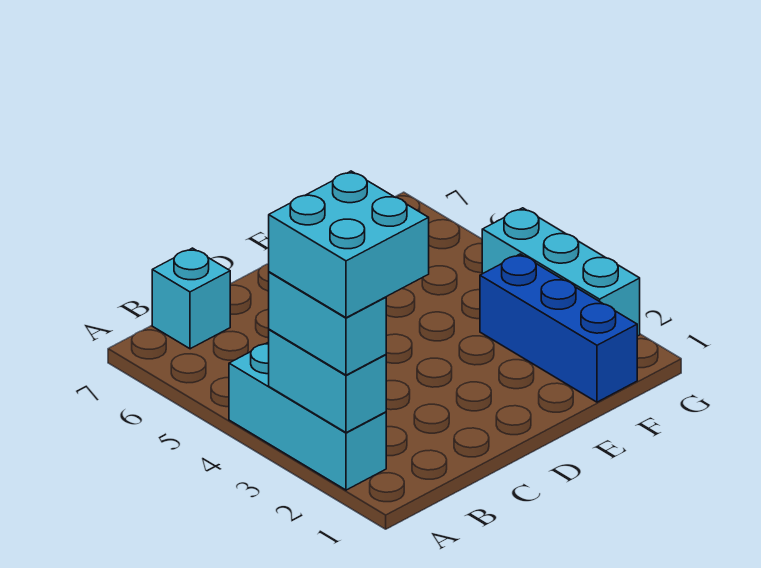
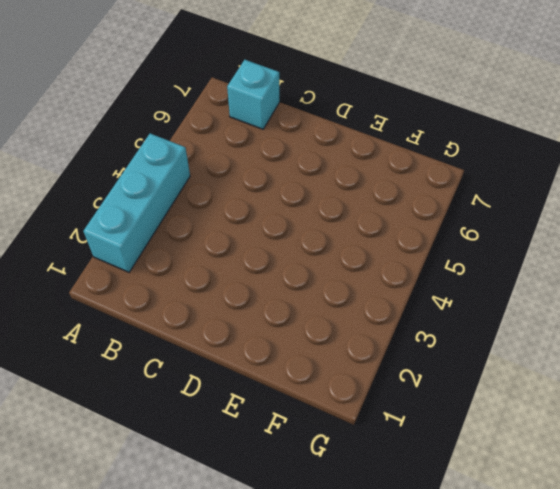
none -> blue brick F1:F3 level 1
none -> cyan brick G2:G4 level 1

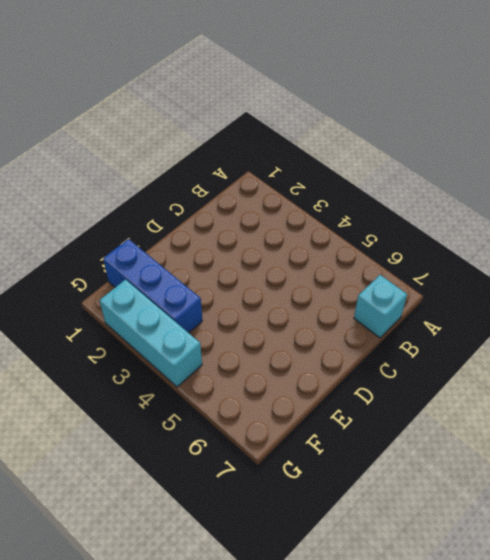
none -> cyan brick A2:A4 level 1
none -> cyan brick A2:A3 level 2

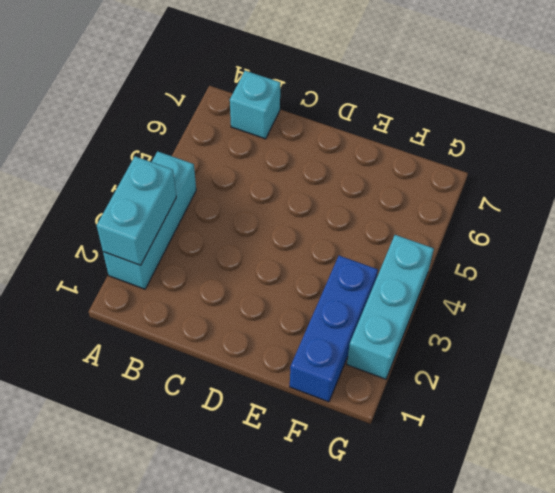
none -> cyan brick A2:A3 level 3
none -> cyan brick A2:B3 level 4

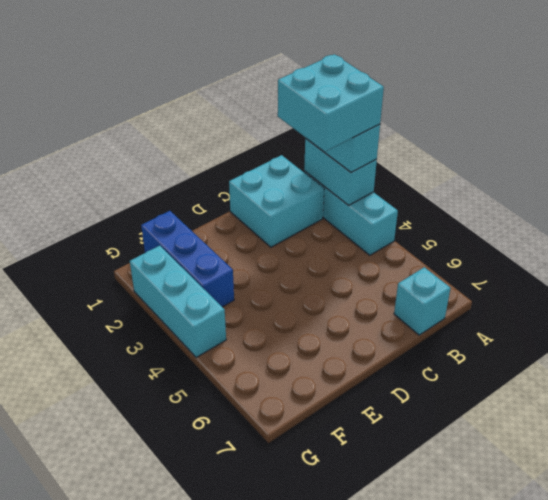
cyan brick B1:C2 level 1 -> none

